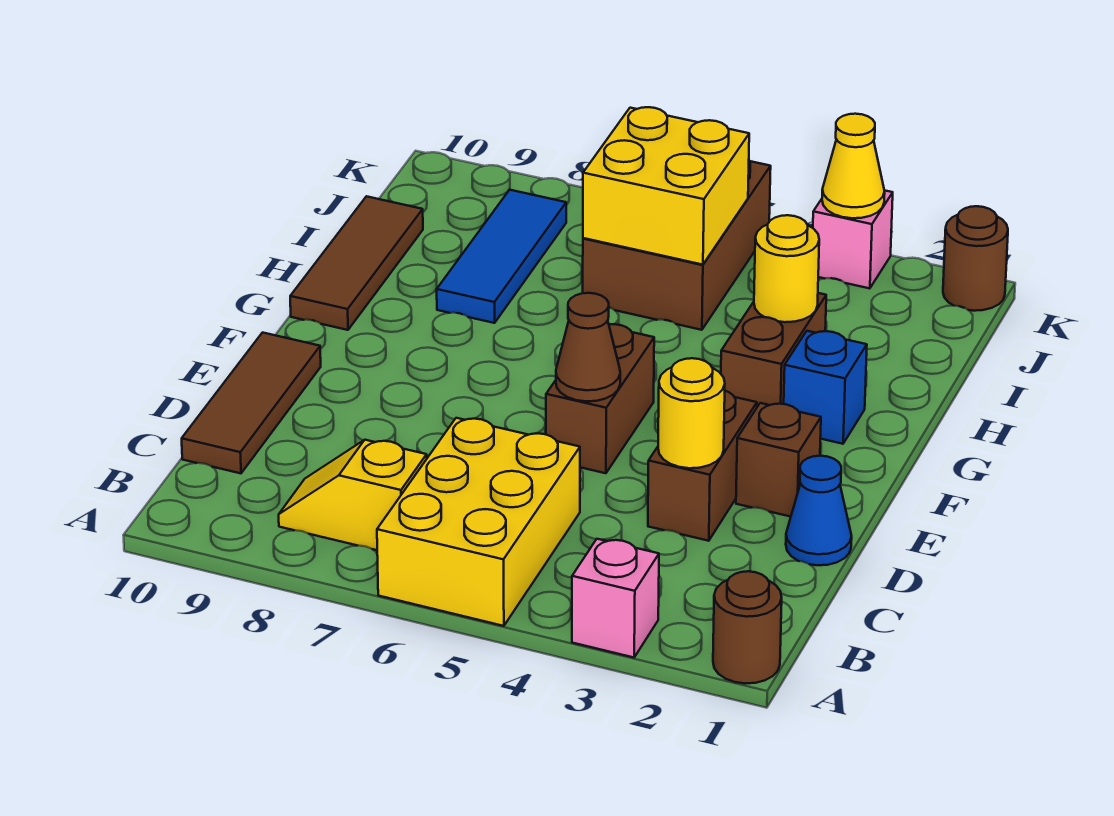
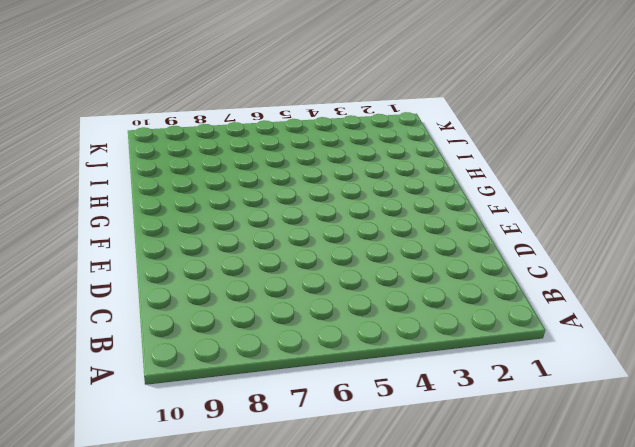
none -> brown round brick A1 level 1
none -> pink brick A3 level 1
none -> yellow brick A5:C6 level 1

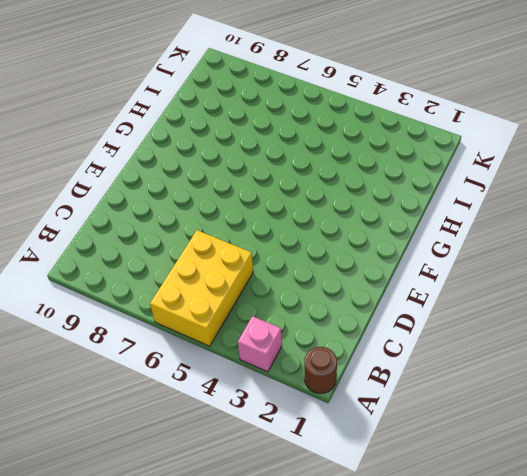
none -> yellow slope B7:B8 level 1 top 7
none -> brown tile C10:E10 level 1
none -> blue cone D1 level 1

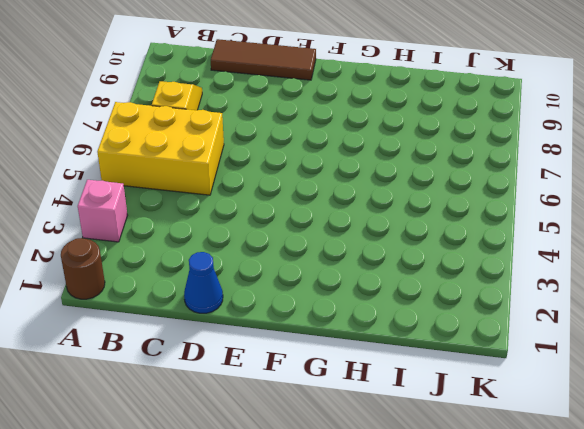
none -> brown brick D3:E3 level 1
none -> brown brick E2 level 1
none -> brown brick E5:F5 level 1

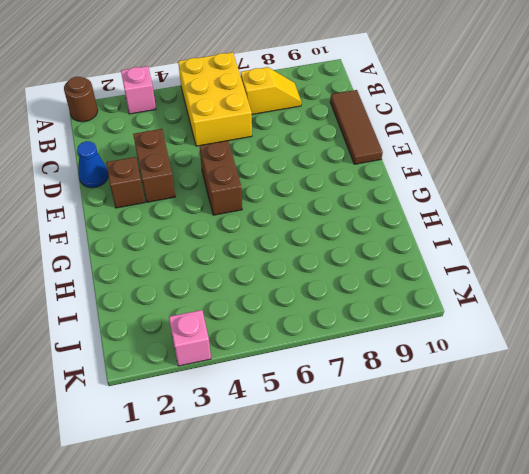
none -> blue brick G2 level 1
none -> brown brick G3:H3 level 1
none -> brown tile G10:I10 level 1

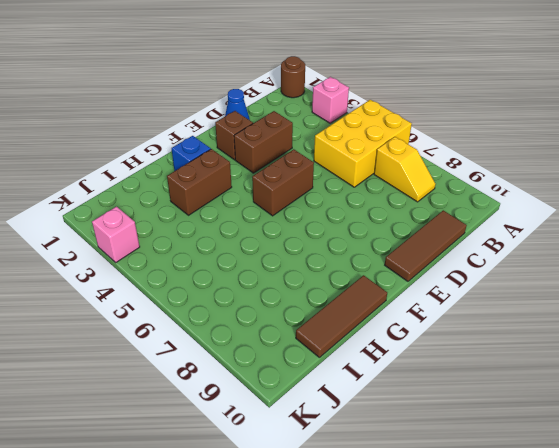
none -> blue tile H8:J8 level 1
none -> brown brick I5:K6 level 1
none -> brown round brick K1 level 1

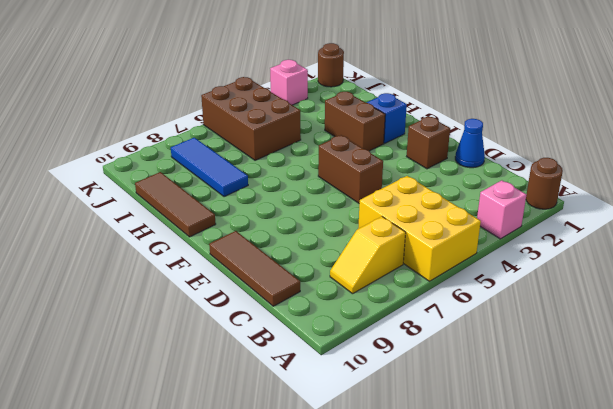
none -> brown brick D3:E3 level 1
none -> yellow round brick D3 level 2
none -> brown cone E5 level 2

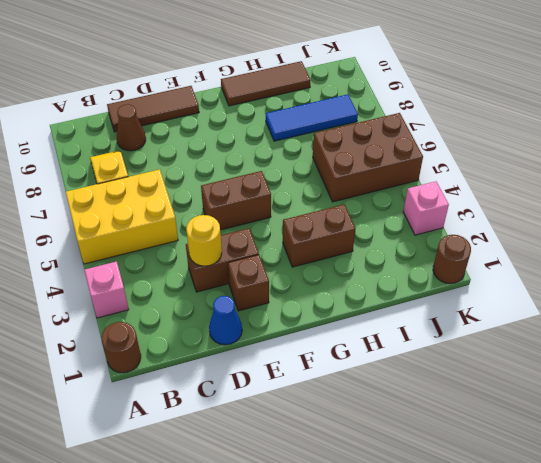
brown cone C9 level 1 -> brown cone E5 level 2
none -> blue brick G2 level 1
none -> yellow round brick H3 level 2
none -> yellow brick I5:J6 level 2

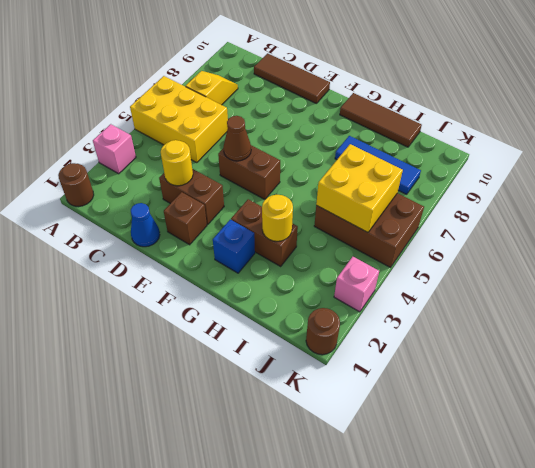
none -> yellow cone K3 level 2

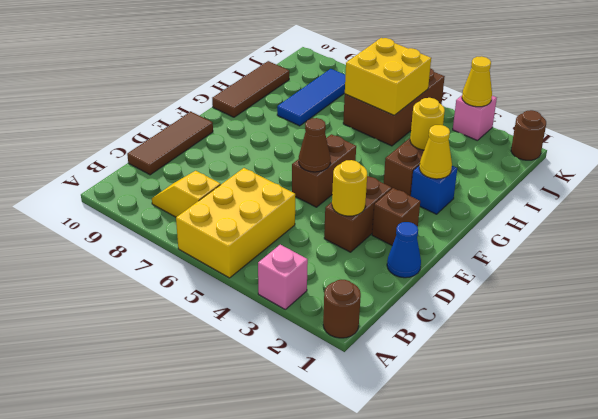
yellow cone G2 level 2 -> none

